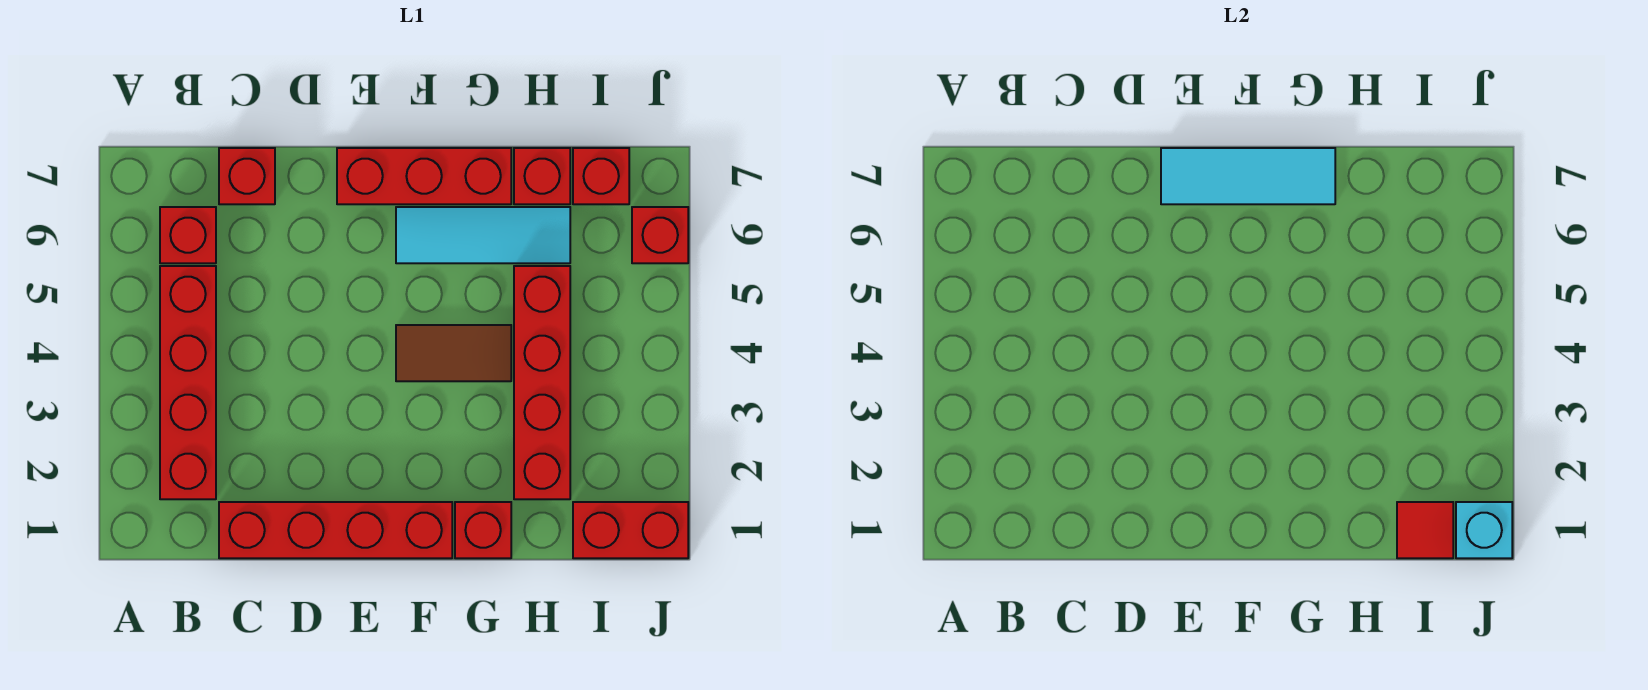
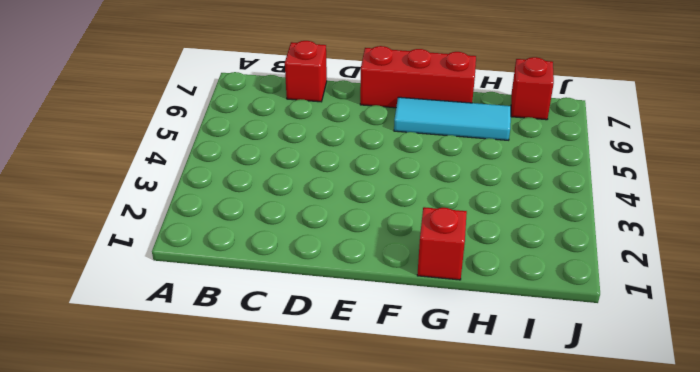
none -> red brick B2:B5 level 1
none -> red brick B6 level 1
none -> red brick C1:F1 level 1

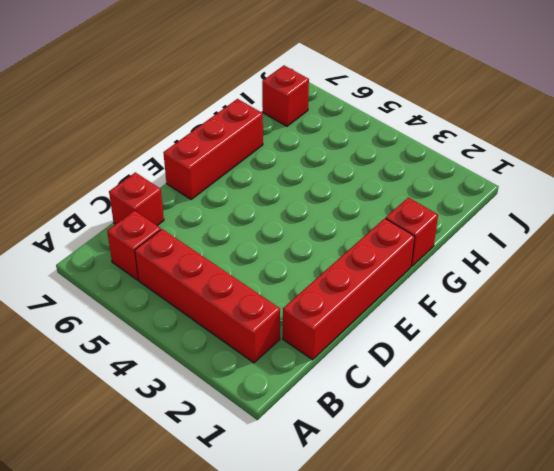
none -> brown tile F4:G4 level 1
none -> cyan tile F6:H6 level 1
none -> red brick H2:H5 level 1

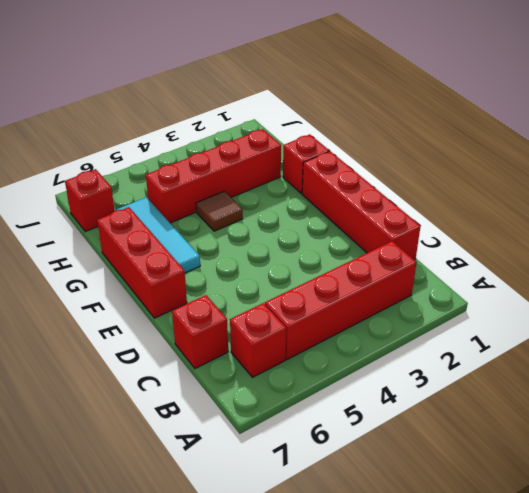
brown tile G4 level 1 -> brown tile F4:G4 level 1
none -> red brick H7 level 1
none -> red brick I1:J1 level 1
none -> red brick J6 level 1

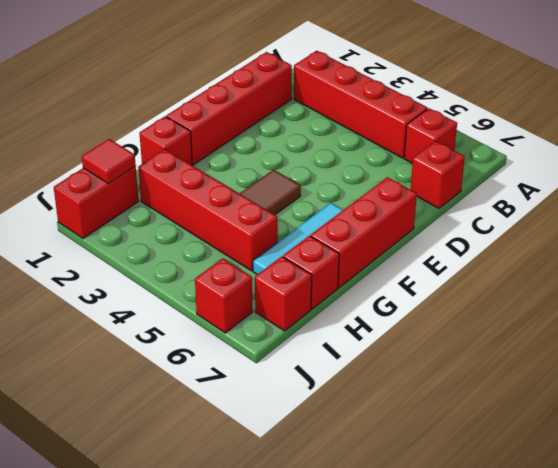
none -> cyan tile E7:G7 level 2
none -> cyan brick J1 level 2

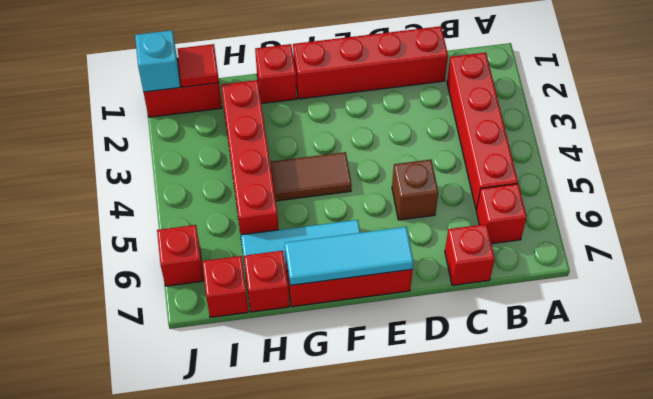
brown brick D5 level 1 -> none

